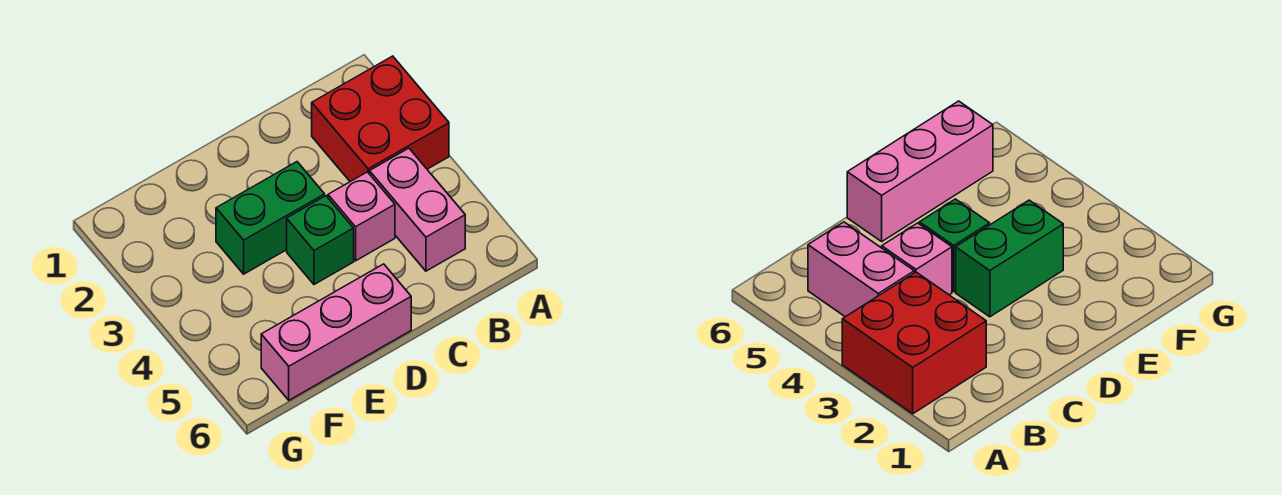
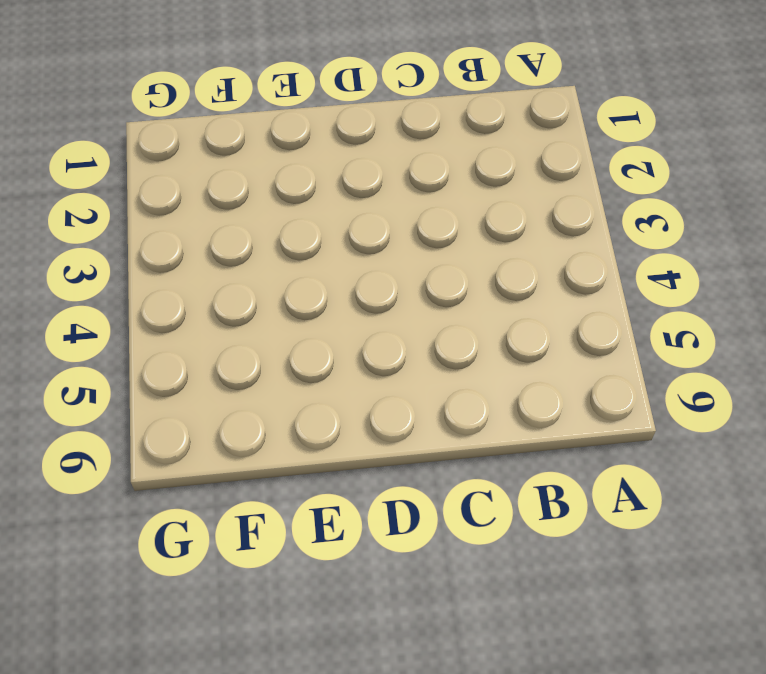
none -> red brick A2:B3 level 1
none -> pink brick B4:B5 level 1

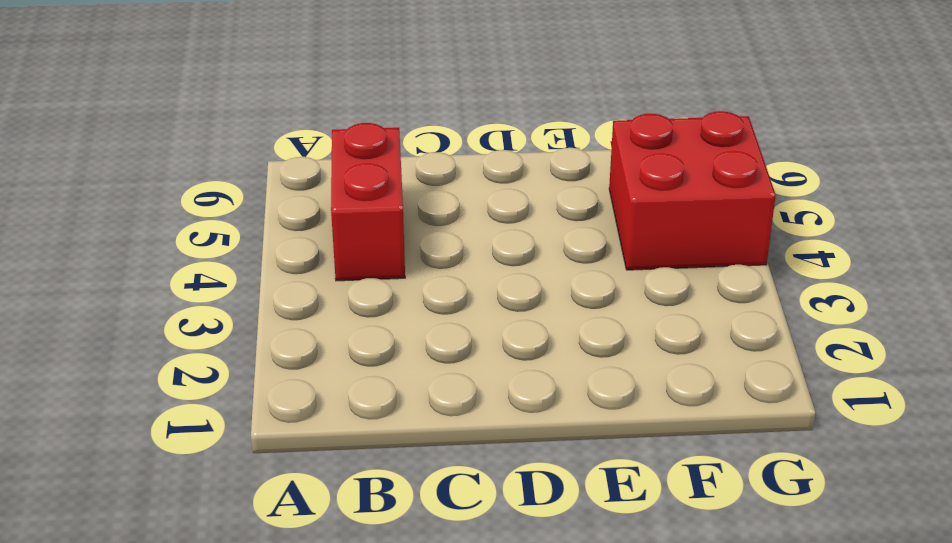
red brick B4:B5 level 1 -> pink brick B4:B5 level 1
red brick F4:G5 level 1 -> red brick A2:B3 level 1
none -> pink brick C4 level 1
none -> green brick D3:E3 level 1

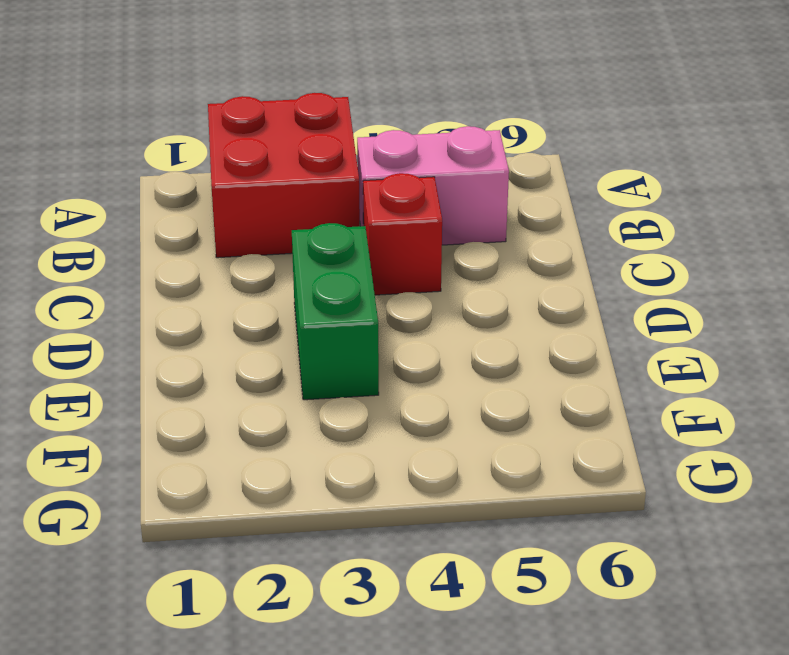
red brick C4 level 1 -> pink brick C4 level 1
none -> green brick D4 level 1
none -> pink brick D6:F6 level 1

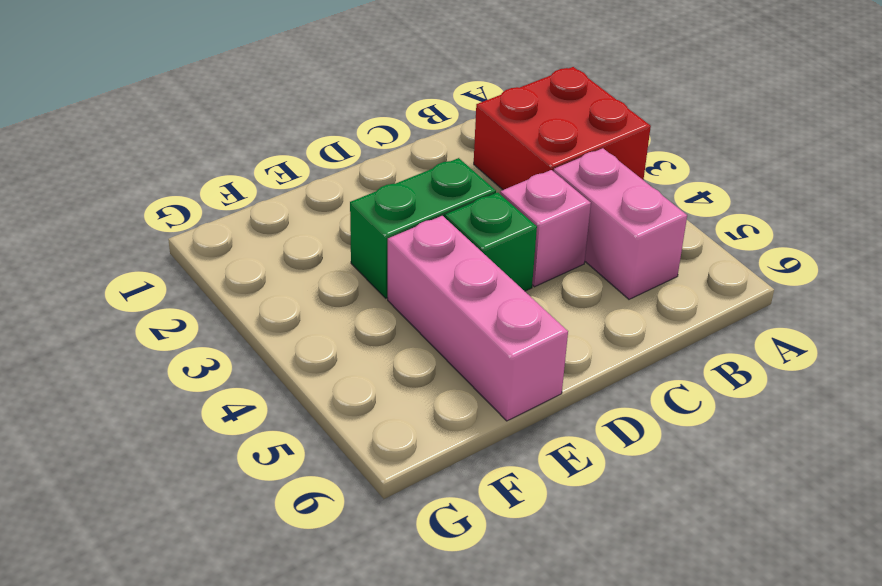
pink brick E4:E6 level 1 -> pink brick D6:F6 level 1

